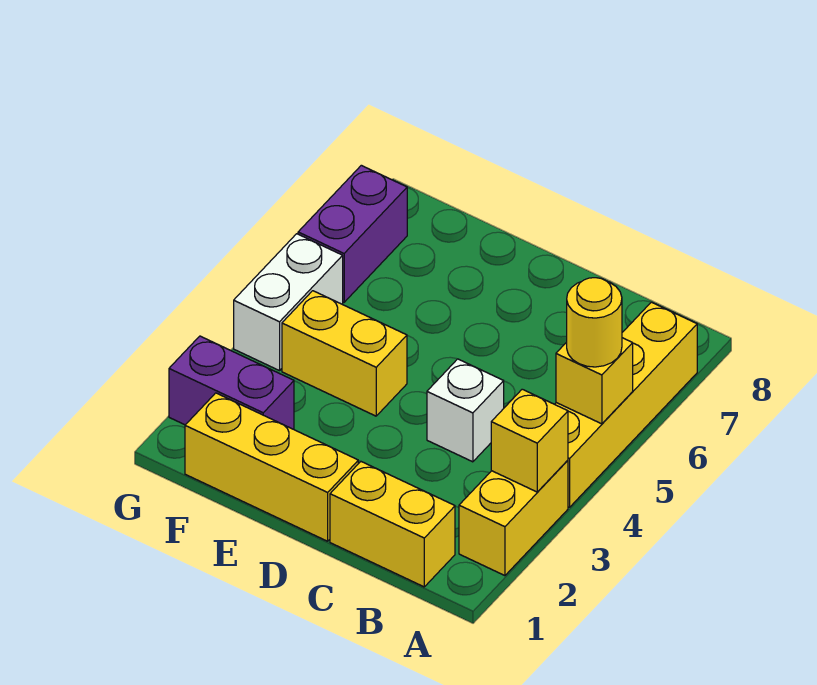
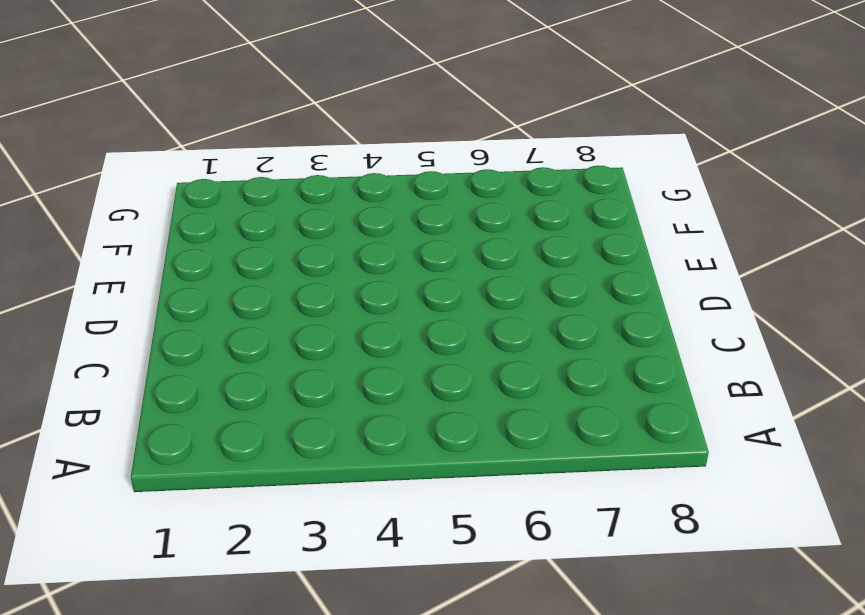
none -> yellow brick A2:A3 level 1
none -> yellow brick A4:A7 level 1
none -> yellow brick B1:C1 level 1

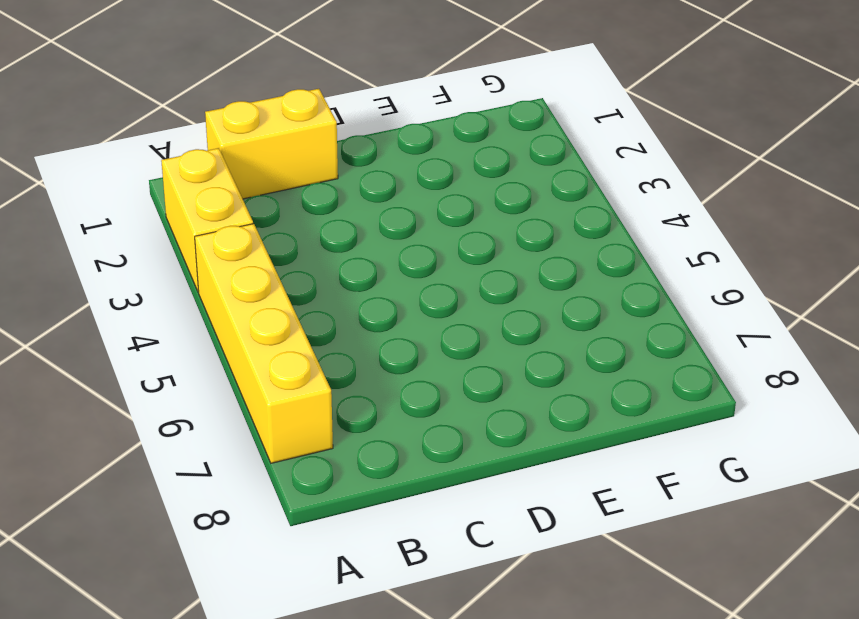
none -> white brick C4 level 1
none -> yellow brick D1:F1 level 1
none -> yellow brick E4:F4 level 1

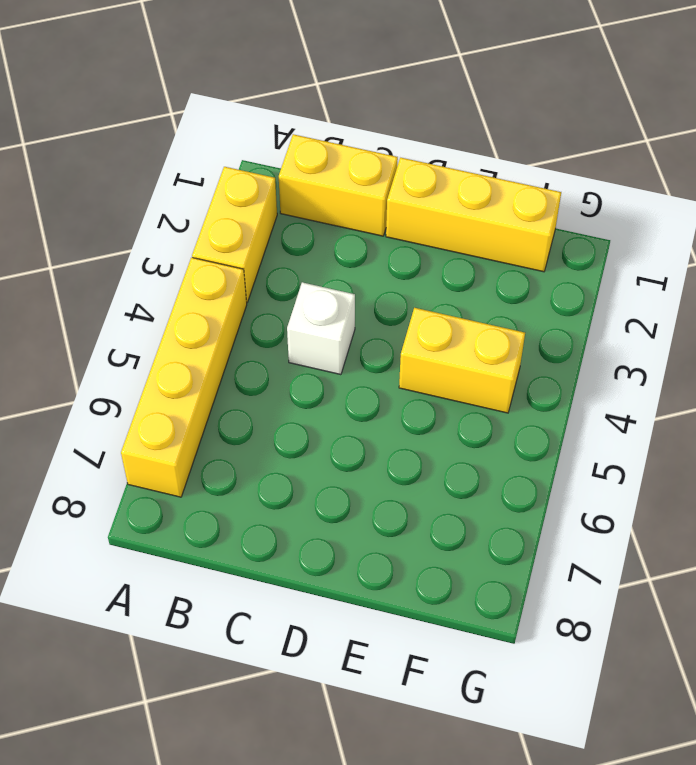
none -> purple brick F2:G2 level 1
none -> white brick G4:G5 level 1
none -> purple brick G6:G7 level 1

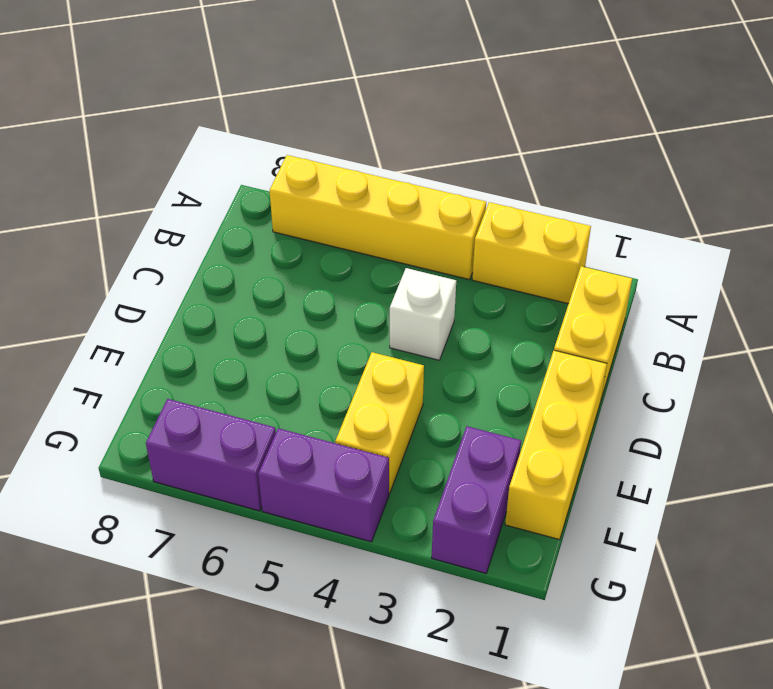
purple brick G4:G5 level 1 -> white brick G4:G5 level 1
none -> yellow brick A3 level 2
none -> yellow brick A5 level 2
none -> yellow round brick A5 level 3

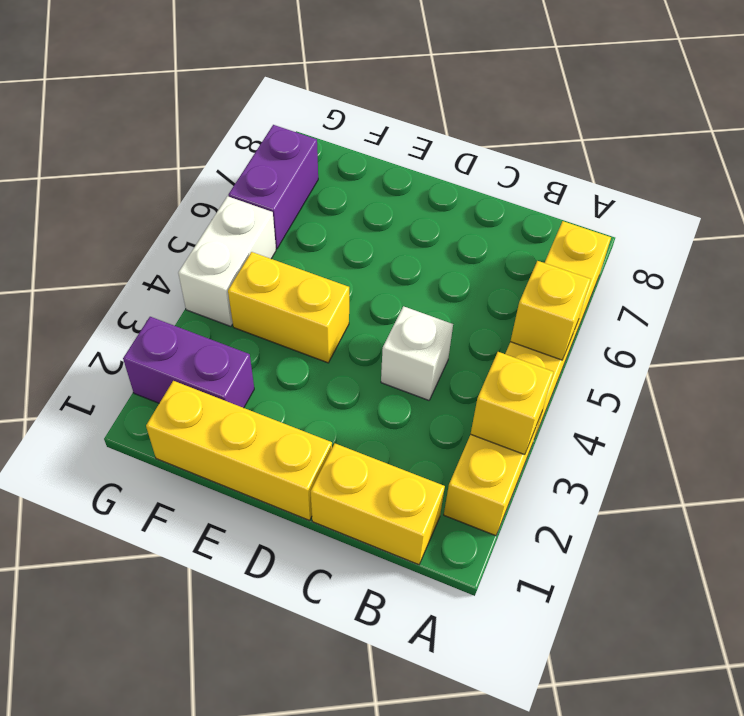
none -> yellow round brick A5 level 3

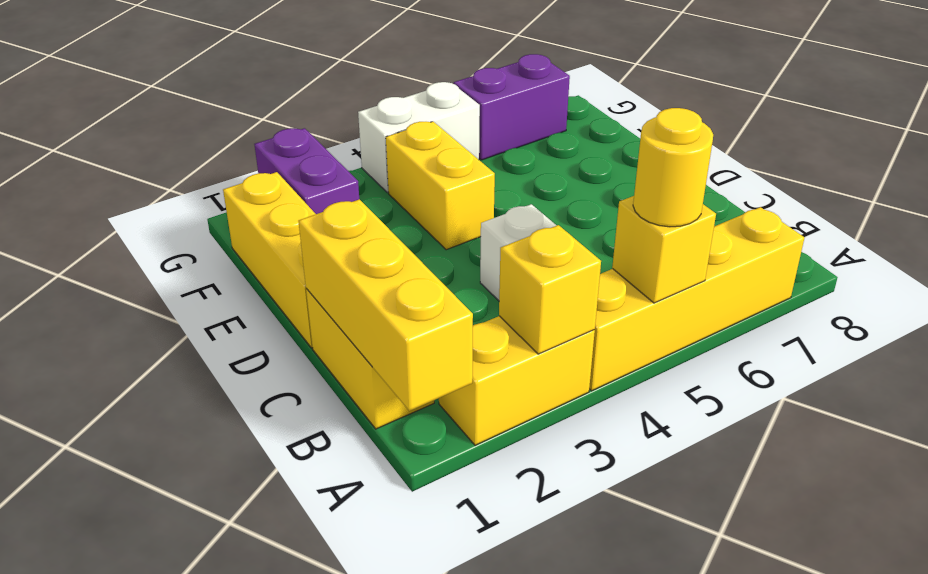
yellow brick A1:C1 level 2 -> none

